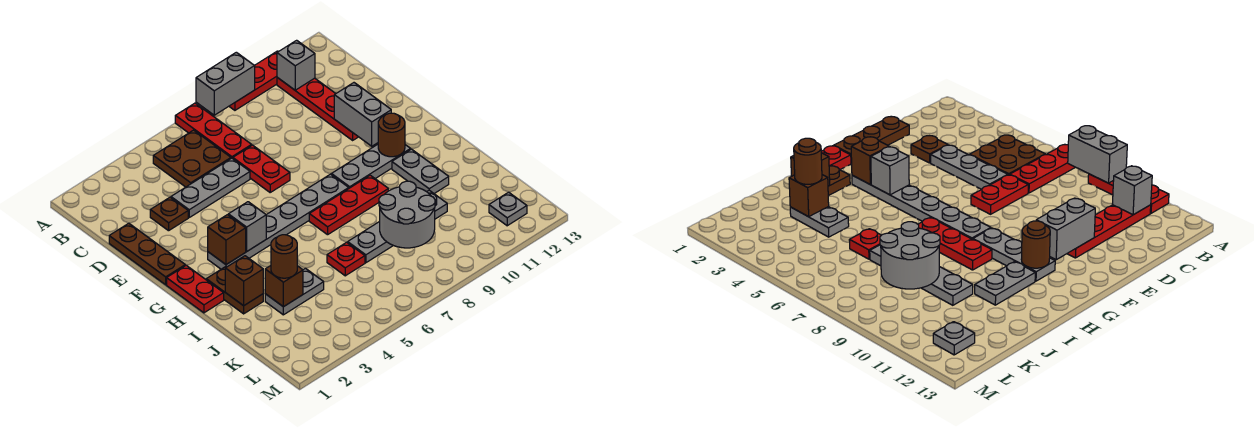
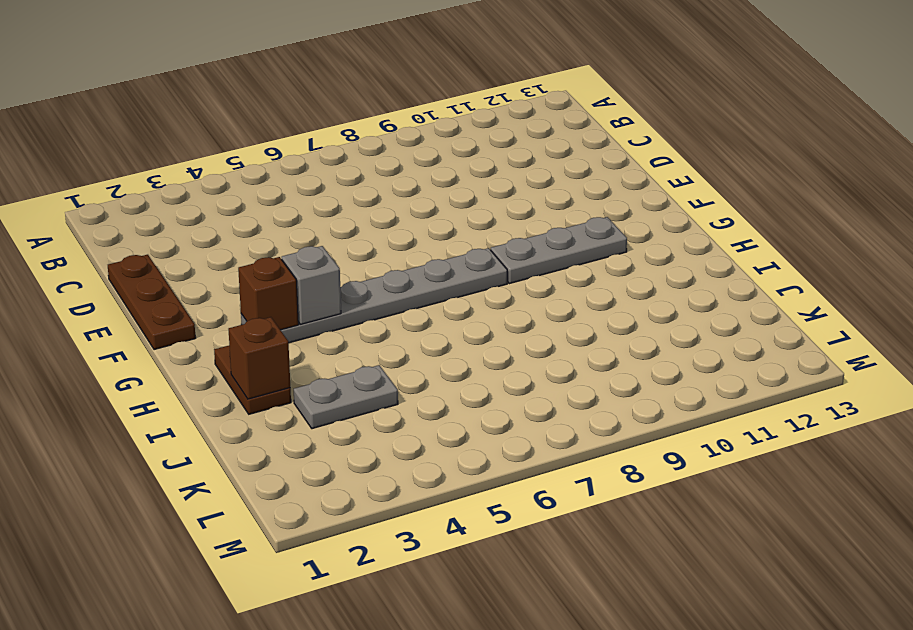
none -> red plate A7:C7 level 1
none -> red plate A9:A11 level 1
none -> brown plate B5:C6 level 1

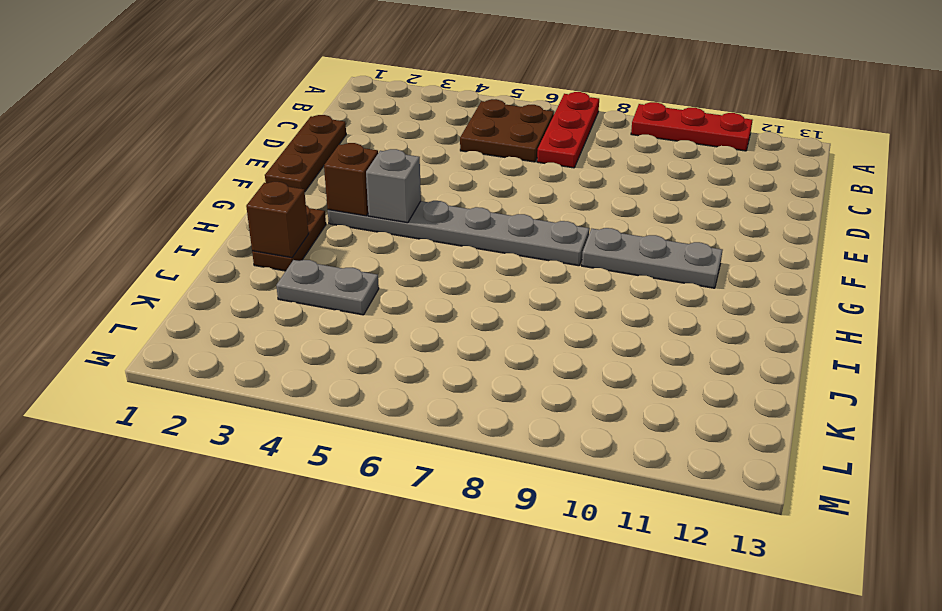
none -> red plate B11:E11 level 1
none -> brown plate D3 level 1
none -> grey plate D4:D6 level 1

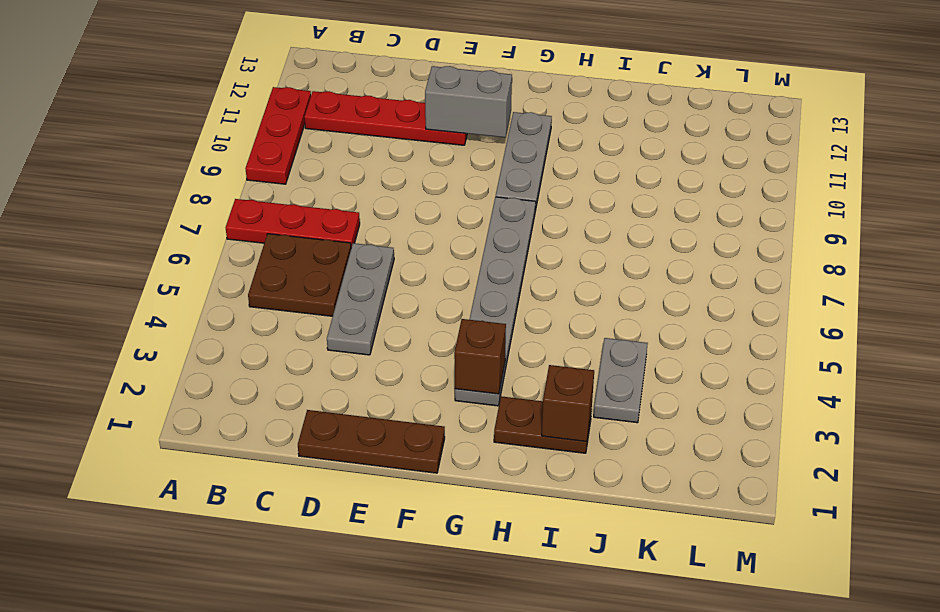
none -> brown plate D3 level 1
none -> red plate D7:E7 level 1
none -> red plate G1:H1 level 1

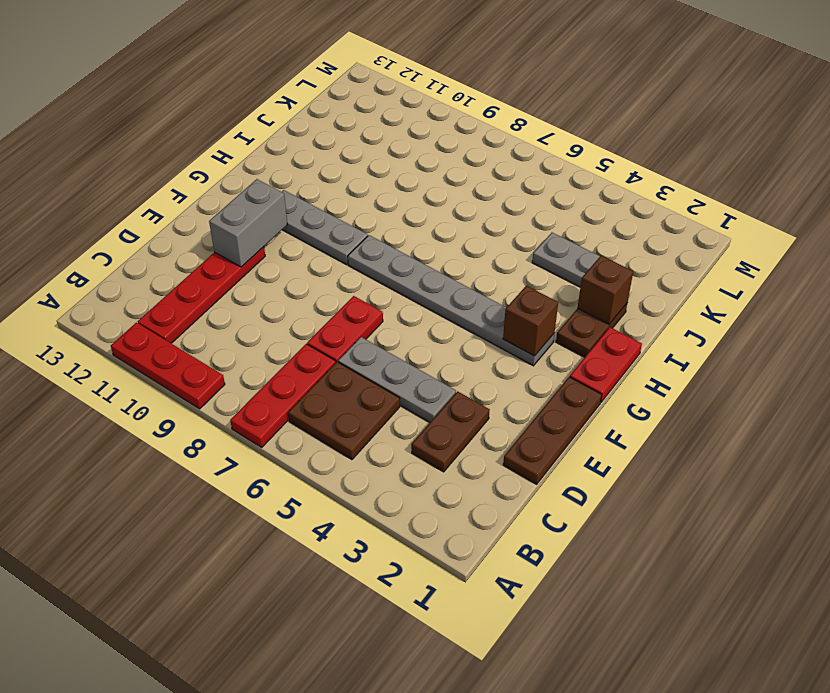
brown plate C3:D3 level 1 -> brown plate D3 level 1
none -> red plate H7:H9 level 1
none -> grey plate H11:I11 level 1
none -> red plate J6 level 1

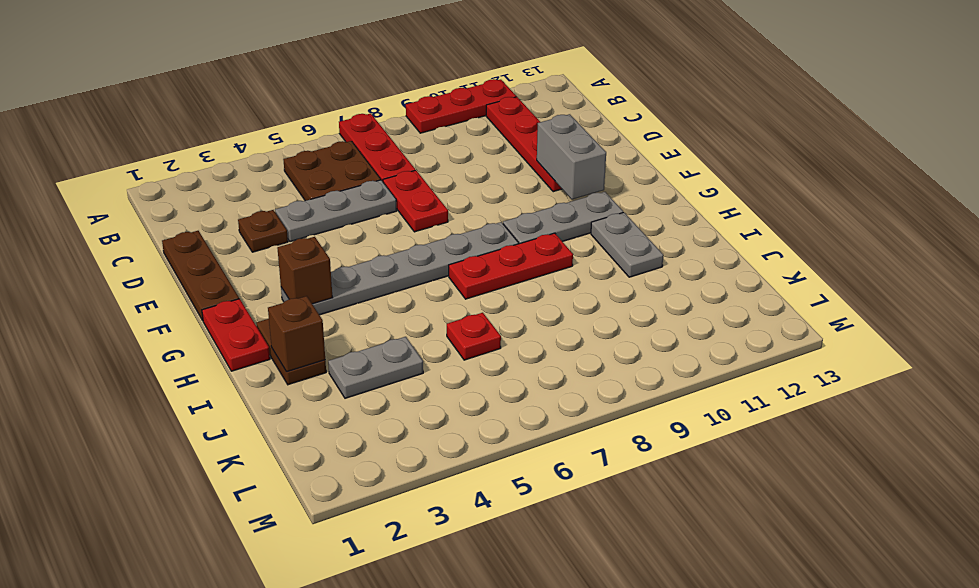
none -> grey plate J7:J10 level 1
none -> grey plate L12 level 1
none -> grey brick A8:A9 level 2

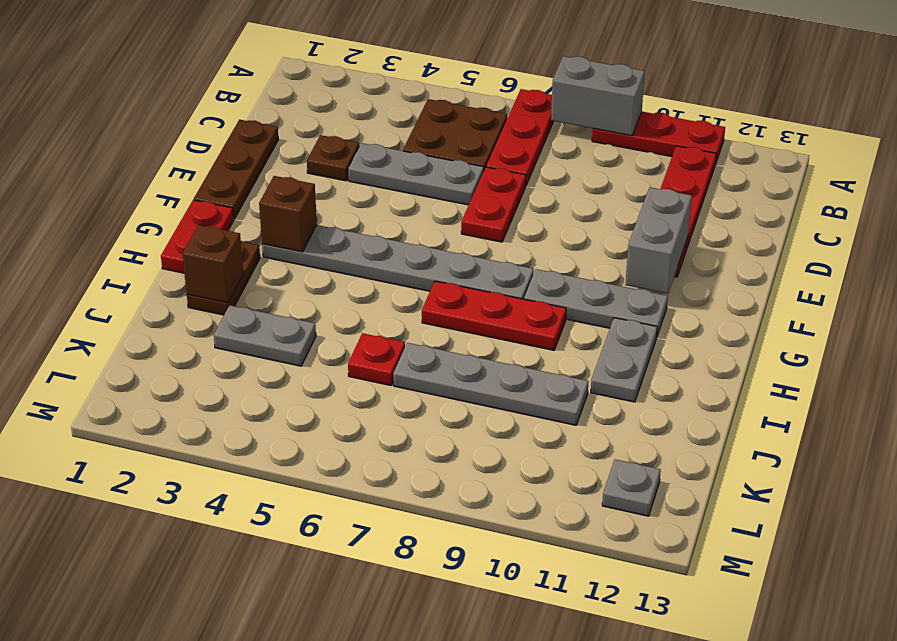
none -> grey brick B11 level 2
none -> grey brick G4 level 2
none -> brown round brick G11 level 2

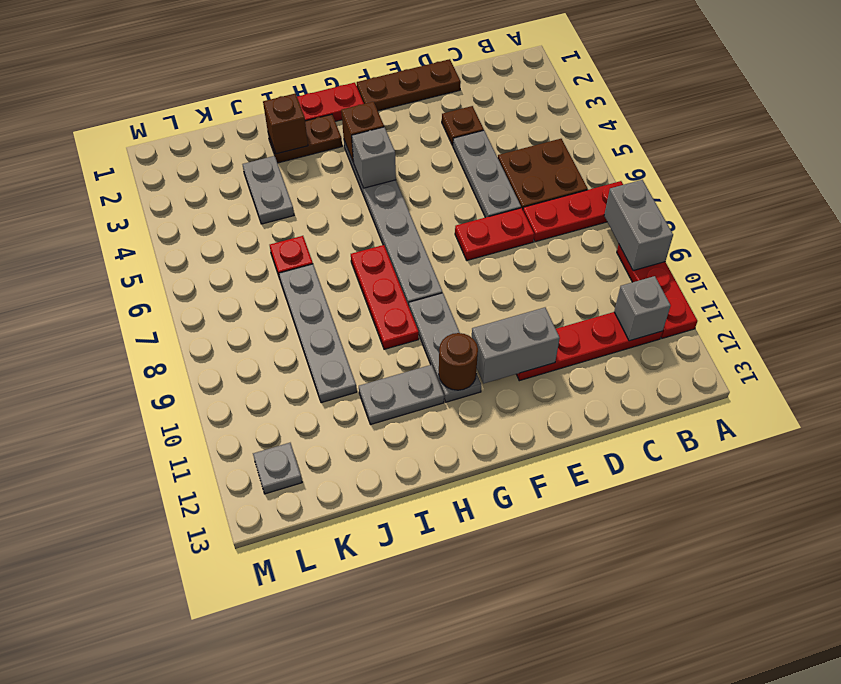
none -> brown brick J3 level 2
none -> grey round brick J8:K9 level 2
none -> brown round brick J3 level 3

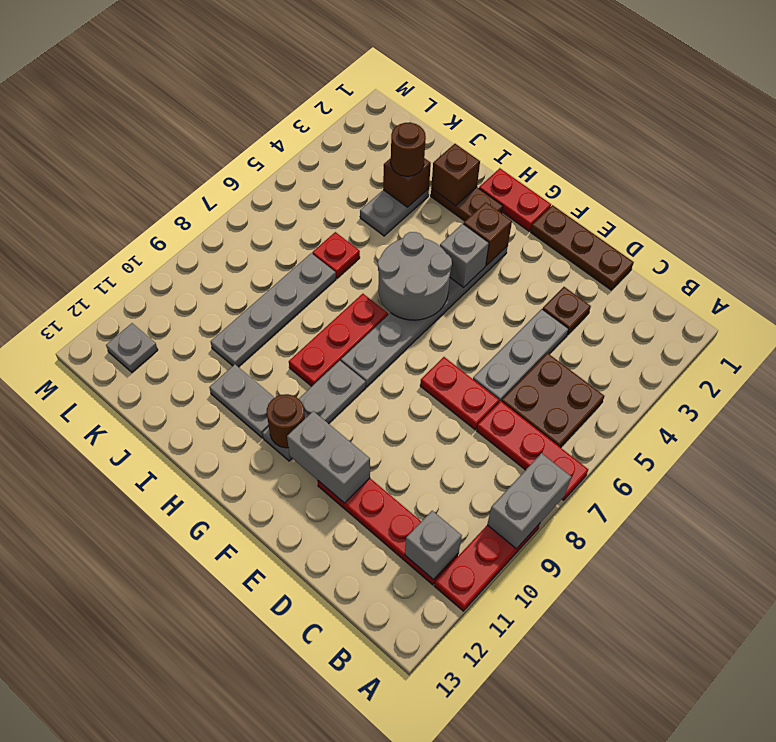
grey round brick G5:H6 level 2 -> grey round brick J8:K9 level 2

